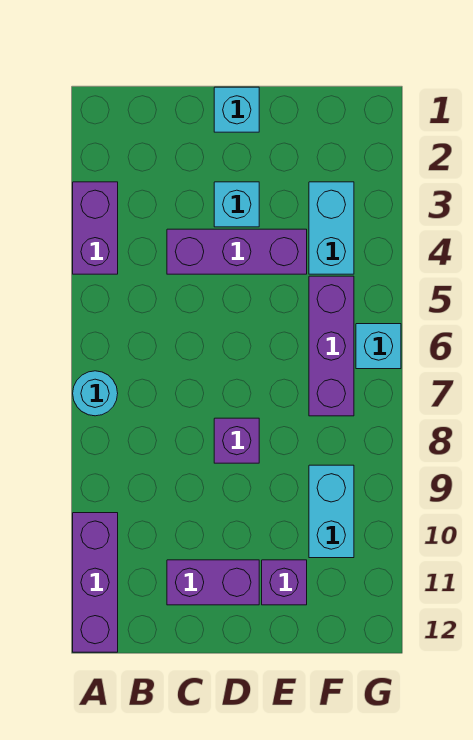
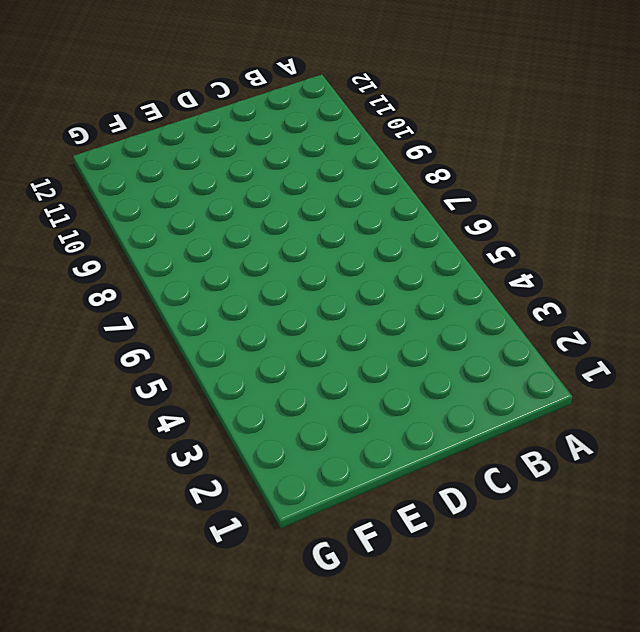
none -> purple brick A3:A4 level 1
none -> cyan round brick A7 level 1
none -> purple brick A10:A12 level 1

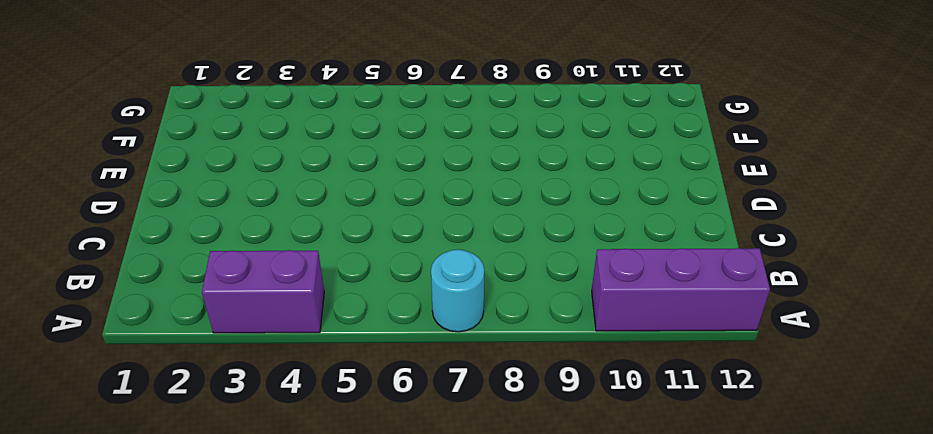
none -> purple brick C4:E4 level 1
none -> purple brick C11:D11 level 1
none -> cyan brick D1 level 1

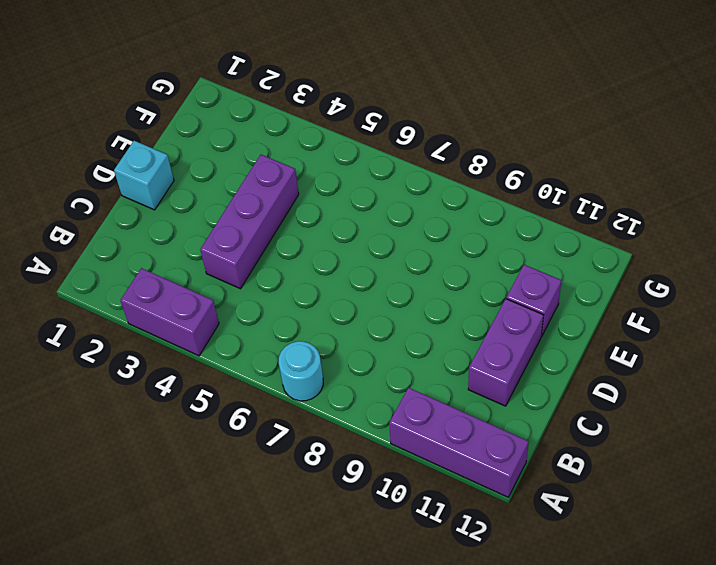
none -> cyan brick D3 level 1
none -> purple brick D8 level 1
none -> cyan brick F3:F4 level 1

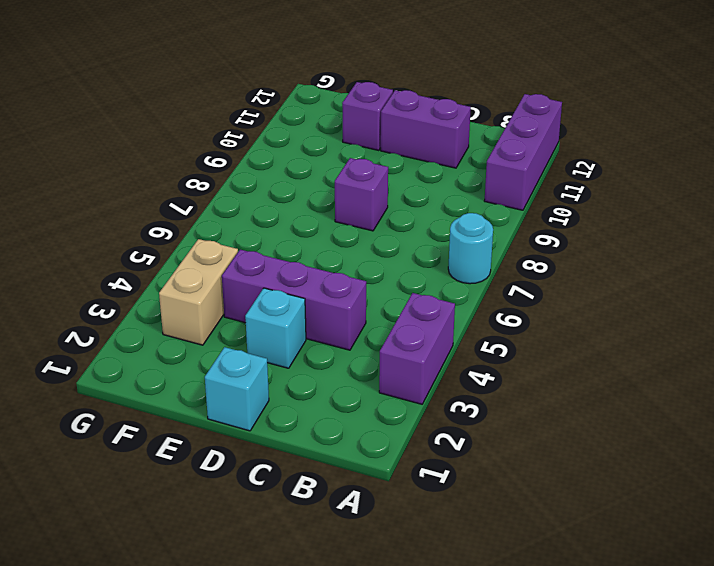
tan brick F3:F4 level 1 -> cyan brick F3:F4 level 1
none -> purple brick F5:F7 level 1
none -> cyan brick F9:F10 level 1
none -> cyan brick G6 level 1

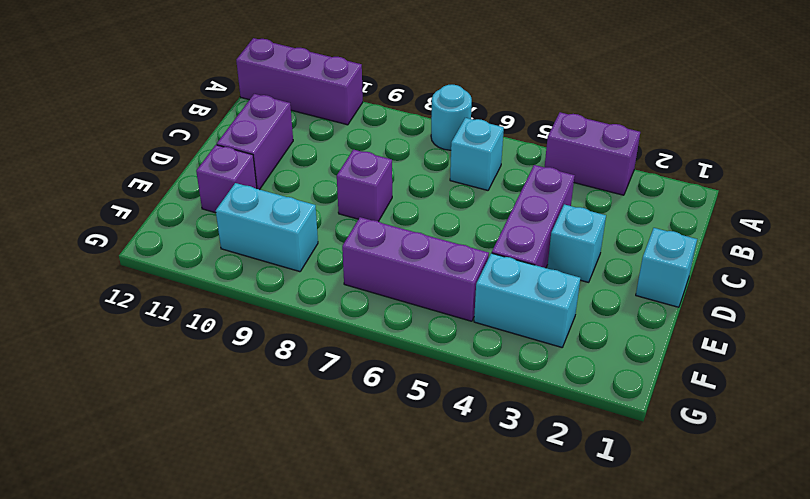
cyan brick B6 level 1 -> cyan brick G6 level 1

